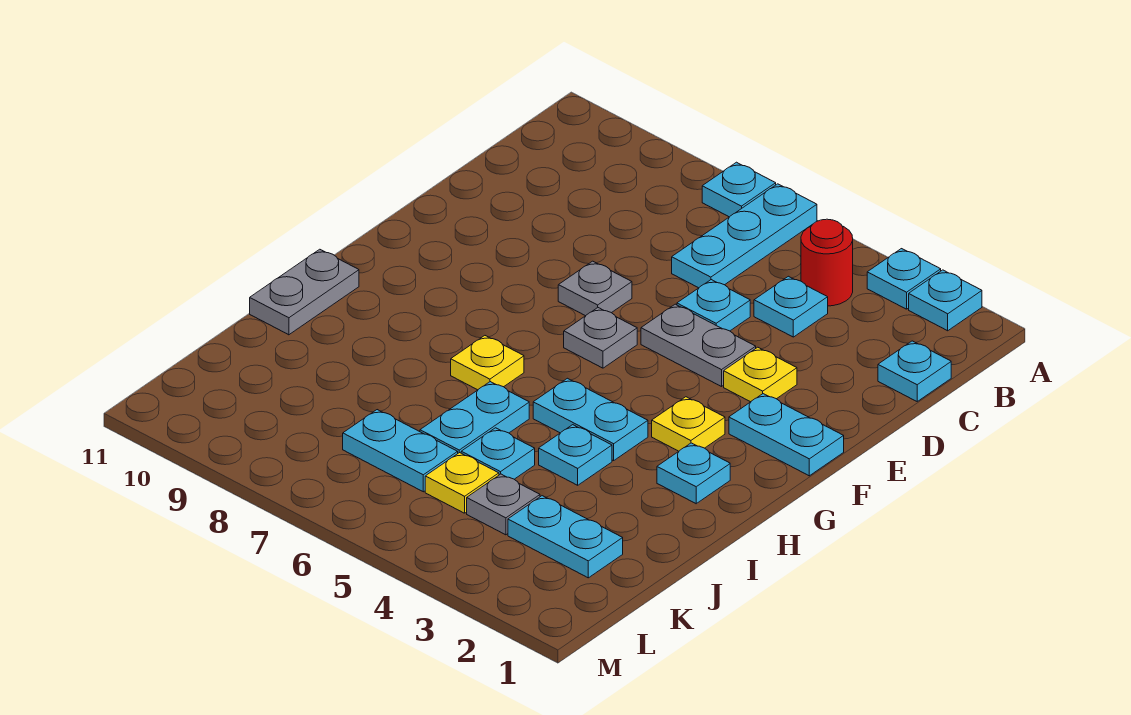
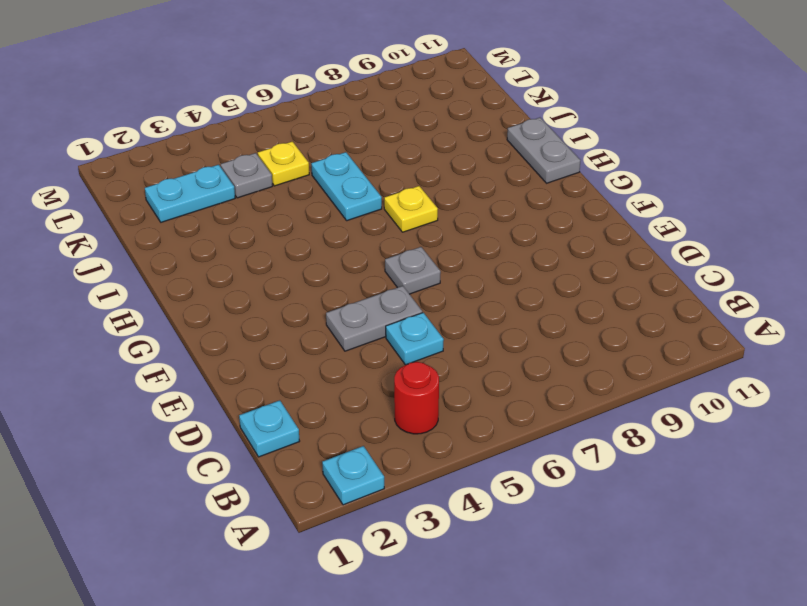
none -> cyan plate A3 level 1
none -> cyan plate A6:C6 level 1
none -> cyan plate A7 level 1

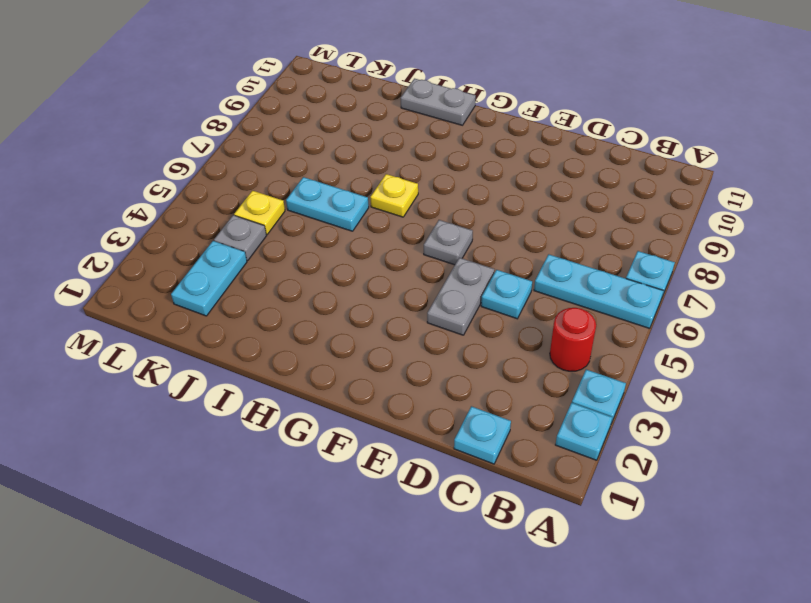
none -> cyan plate C4 level 1
none -> yellow plate E3 level 1
none -> grey plate E7 level 1

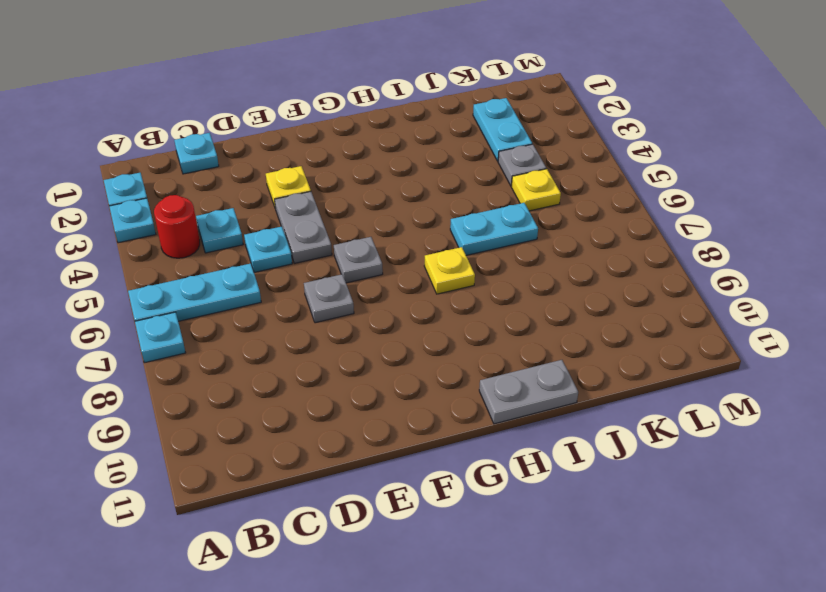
none -> cyan plate F1:F2 level 1
none -> yellow plate G3 level 1
none -> cyan plate H2 level 1

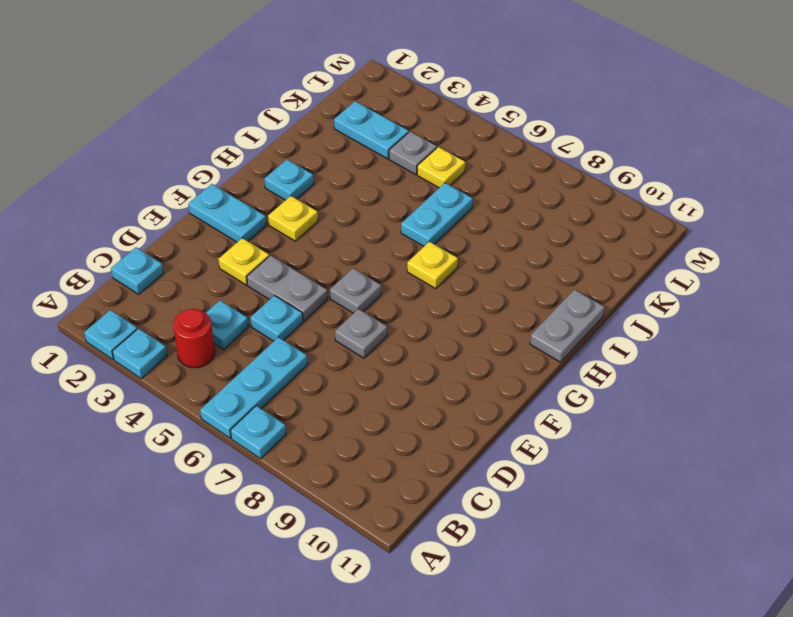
none -> cyan plate H4:H5 level 1
none -> cyan plate I4 level 1
none -> cyan plate J5 level 1

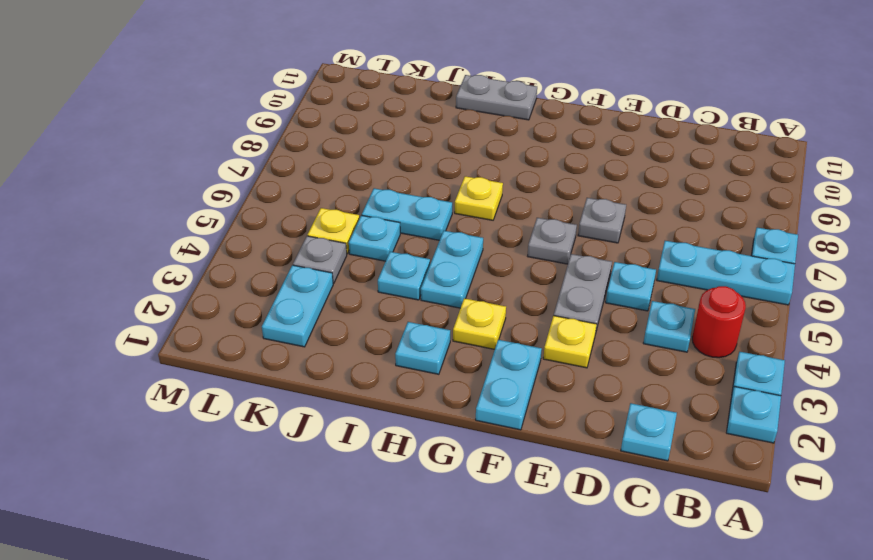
none -> cyan plate K6:K7 level 1

